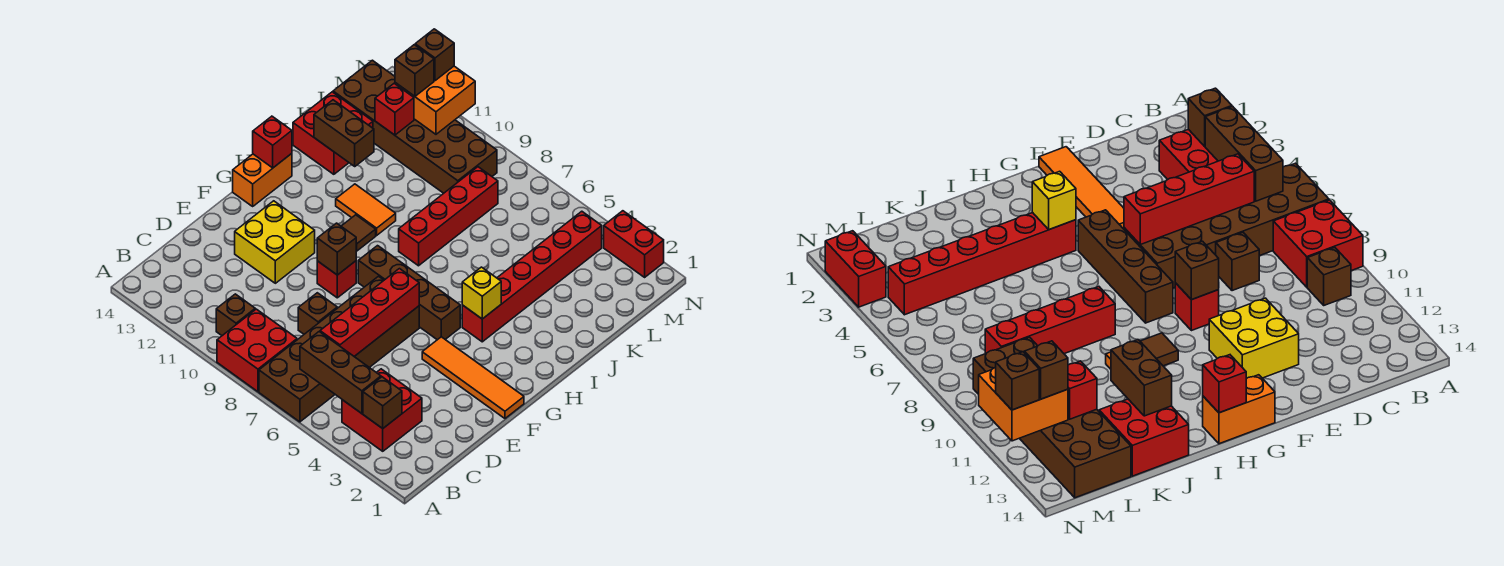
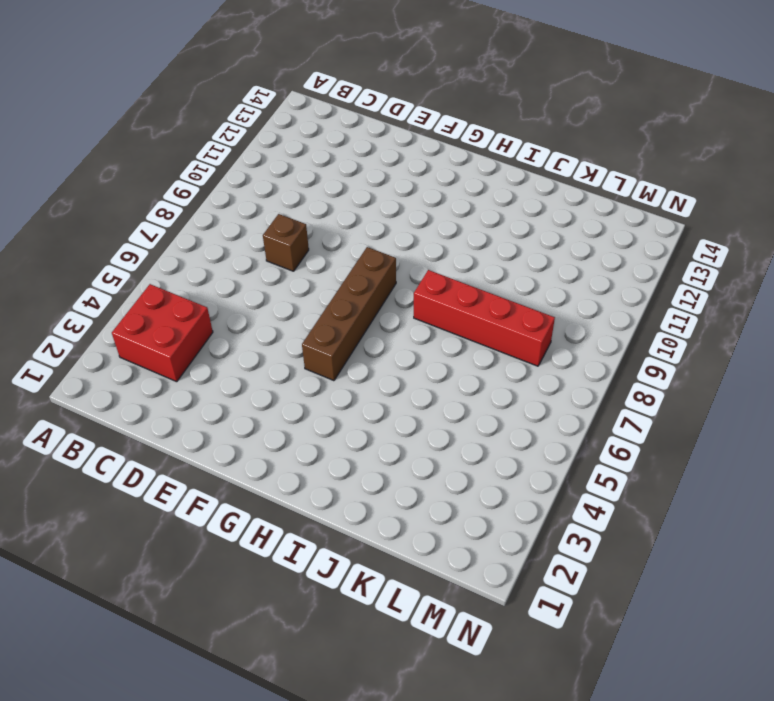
none -> brown brick A6:F7 level 1
none -> red brick A8:B9 level 1
none -> brown brick B10 level 1

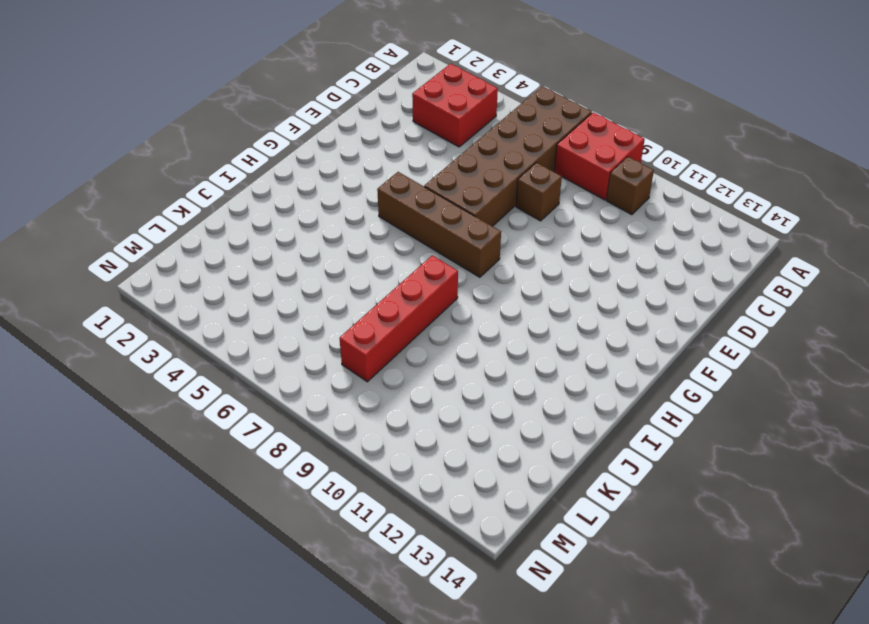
none -> yellow brick E11:F12 level 1
none -> orange tile F1:F4 level 1
none -> red brick F9 level 1

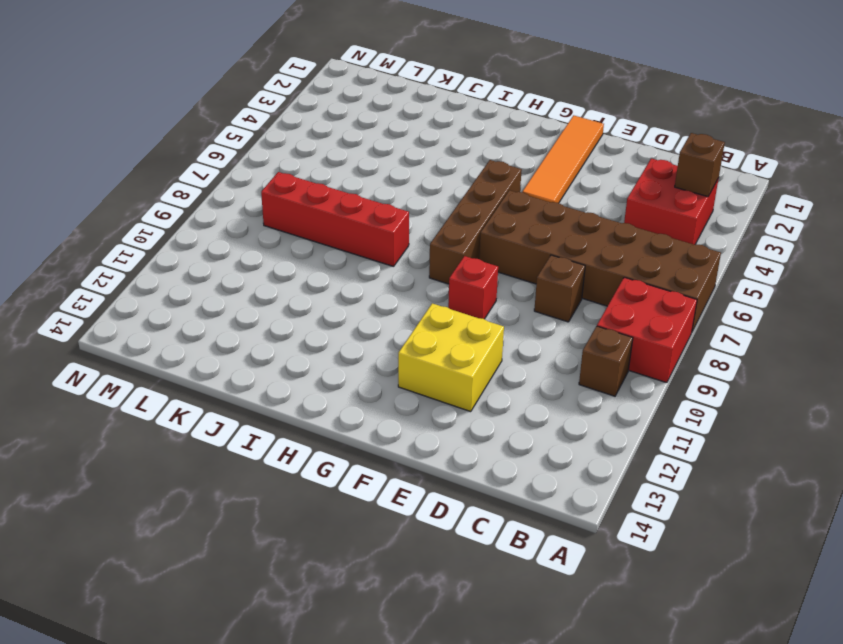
none -> orange brick G14:H14 level 1
none -> red brick H4:M4 level 1
none -> brown tile H10 level 1

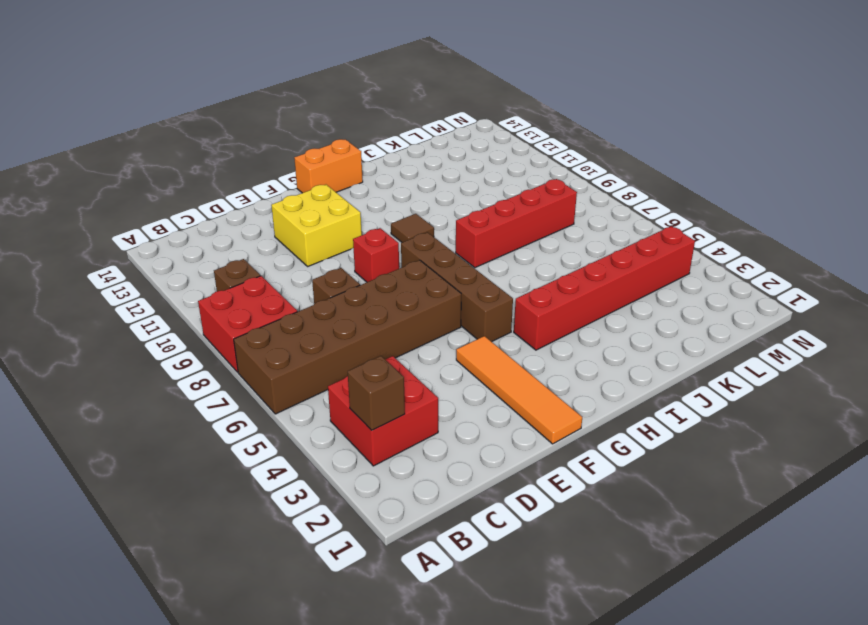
none -> orange tile I10:I11 level 1
none -> red brick J13:K14 level 1
none -> brown brick L9:M14 level 1

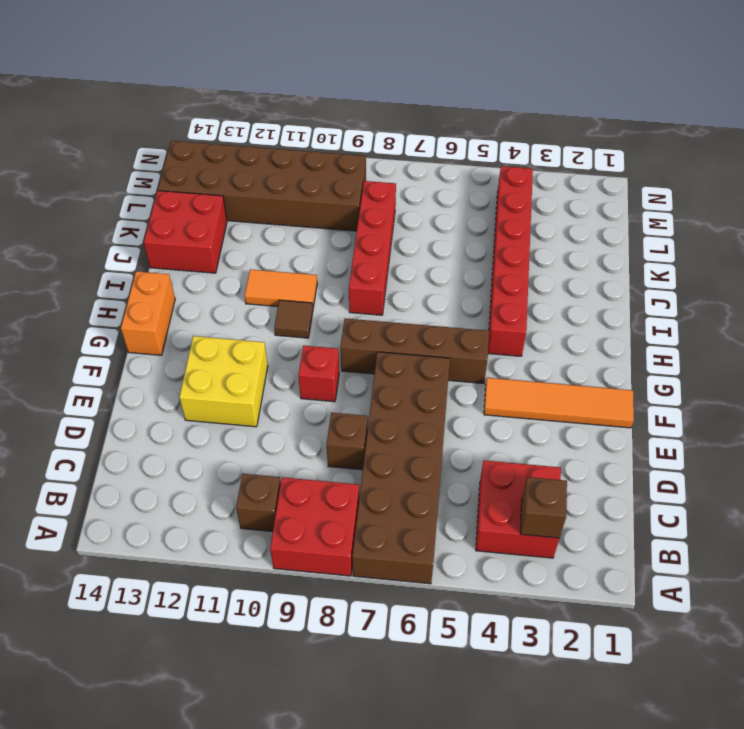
none -> red brick N2:N3 level 1
none -> brown brick B4:B6 level 2
none -> red brick C6:F6 level 2

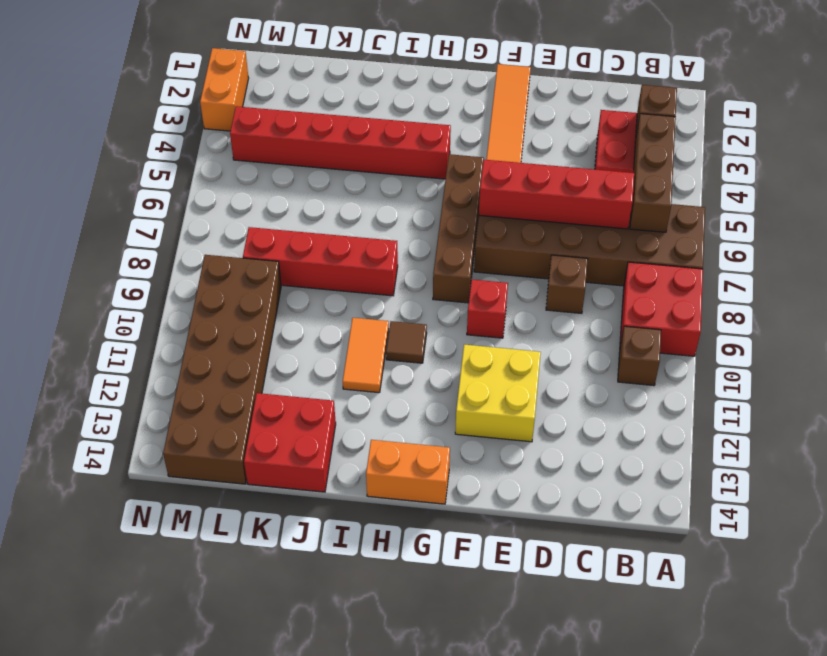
orange brick N2:N3 level 1 -> red brick N2:N3 level 1
none -> brown brick F9 level 2
none -> yellow brick H4 level 2
none -> red brick H14 level 2

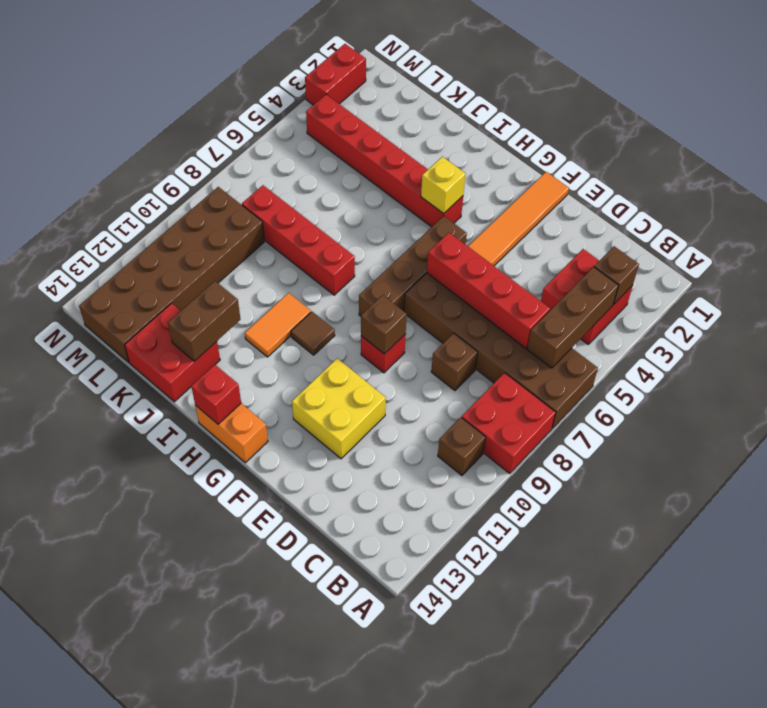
none -> red brick L12 level 2
none -> orange brick M11:N12 level 2
none -> brown brick M12 level 3

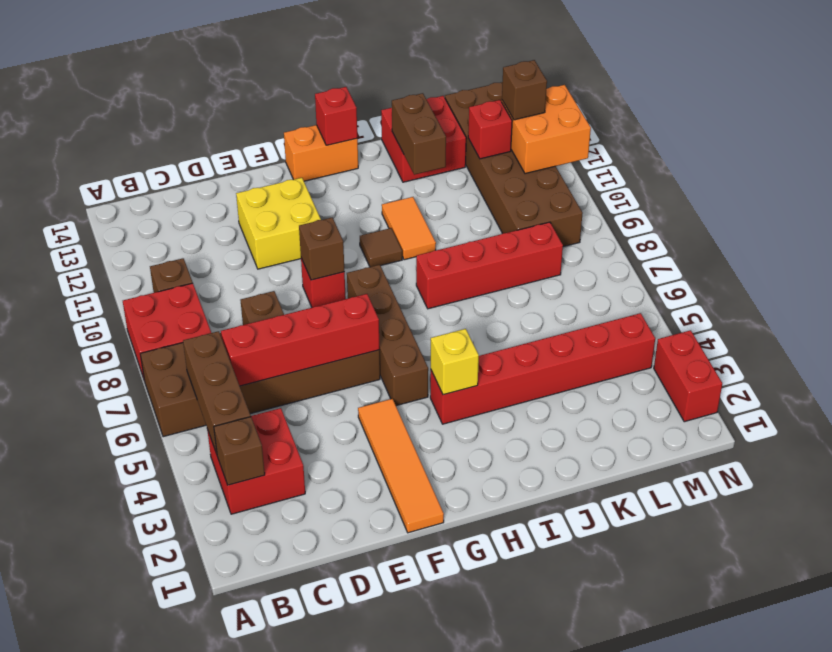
none -> brown brick N12 level 3

